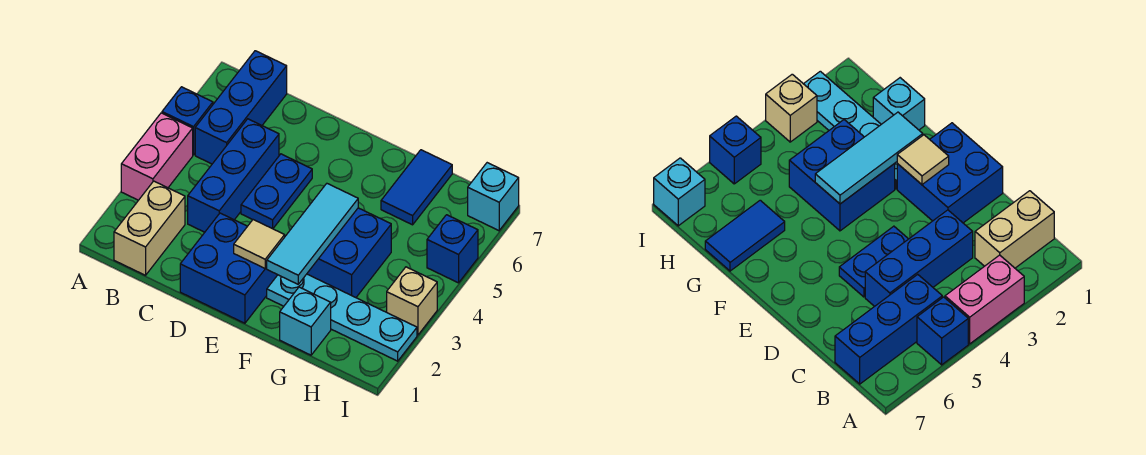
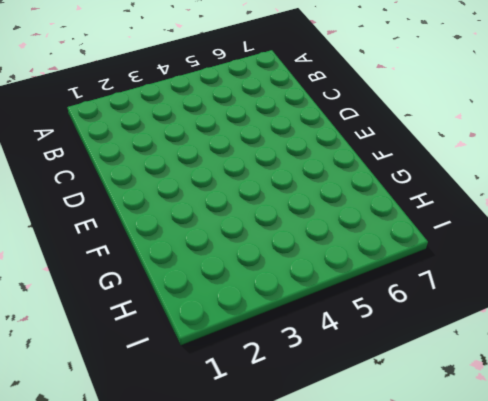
none -> pink brick A3:A4 level 1
none -> blue brick A5 level 1
none -> tan brick B1:B2 level 1

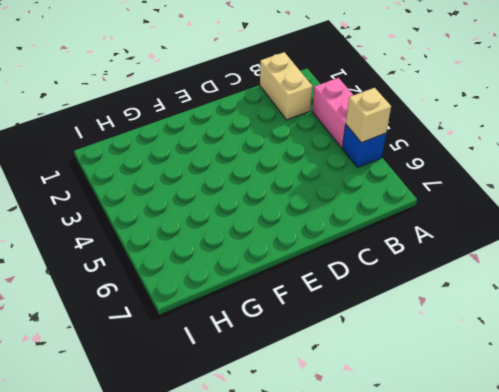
tan brick A5 level 2 -> tan brick I3 level 1
none -> blue brick B5:B7 level 1
none -> blue brick C3:C5 level 1
none -> blue brick D1:E2 level 1

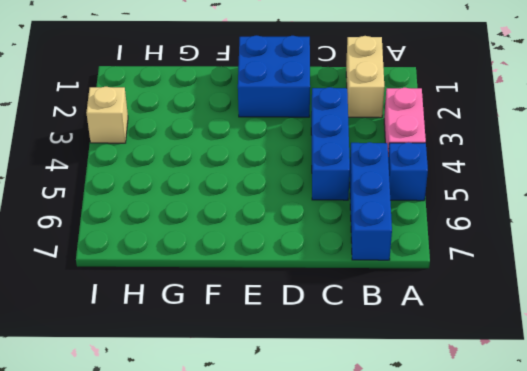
none -> blue plate D4:D5 level 1
none -> cyan plate F2:I2 level 1
none -> blue brick F3:G4 level 1

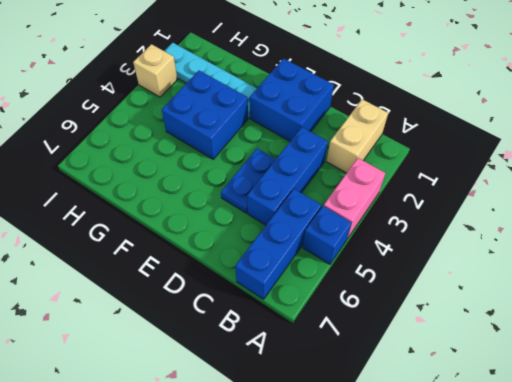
none -> cyan brick G1 level 1
none -> blue tile G6:G7 level 1
none -> blue brick I5 level 1

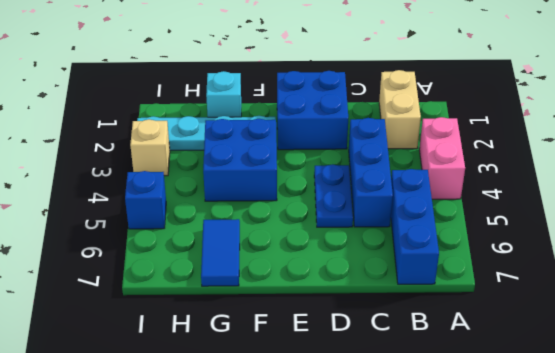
none -> blue brick A5 level 1
none -> cyan brick I7 level 1
none -> tan tile E2 level 2

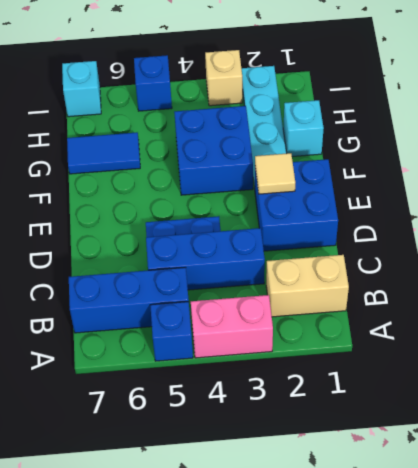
none -> cyan tile F2:F4 level 2

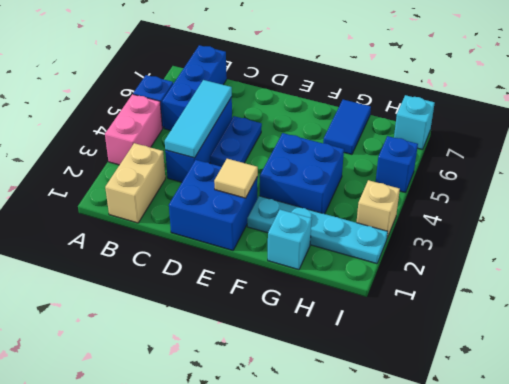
cyan tile C3:C5 level 2 -> cyan tile F2:F4 level 2

